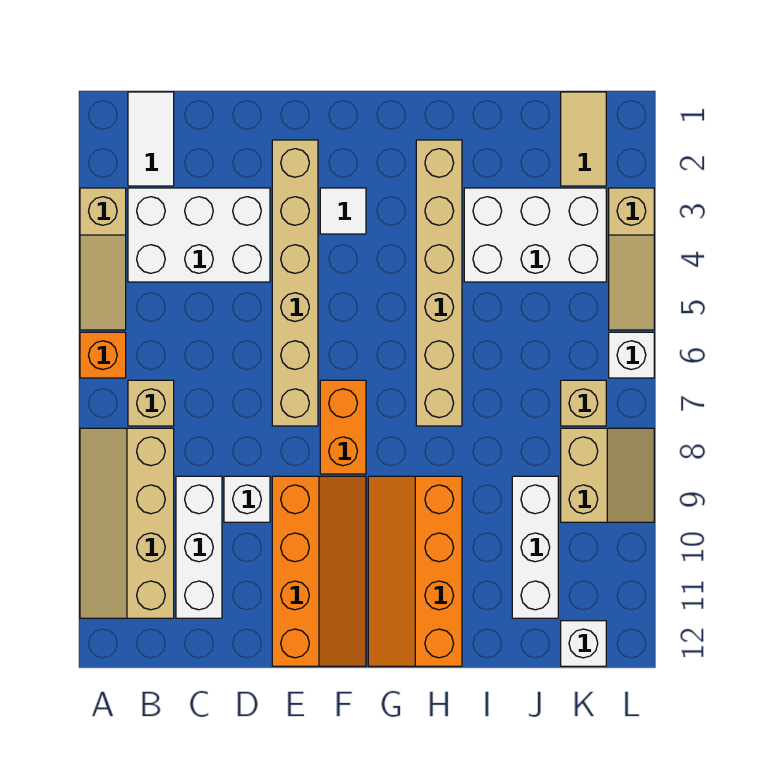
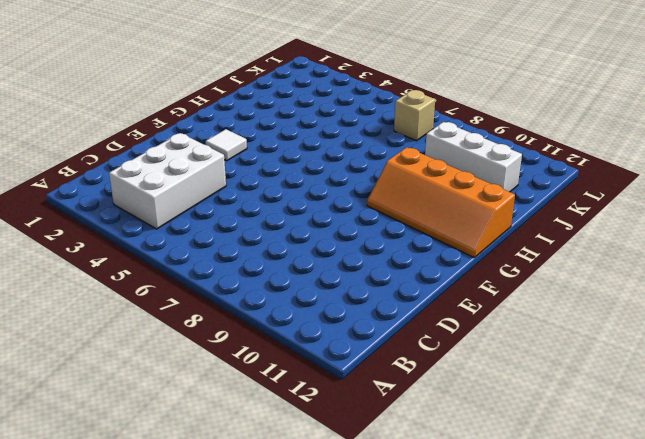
none -> tan slope A3:A5 level 1 top 3
none -> orange brick A6 level 1
none -> tan slope A8:B11 level 1 top B

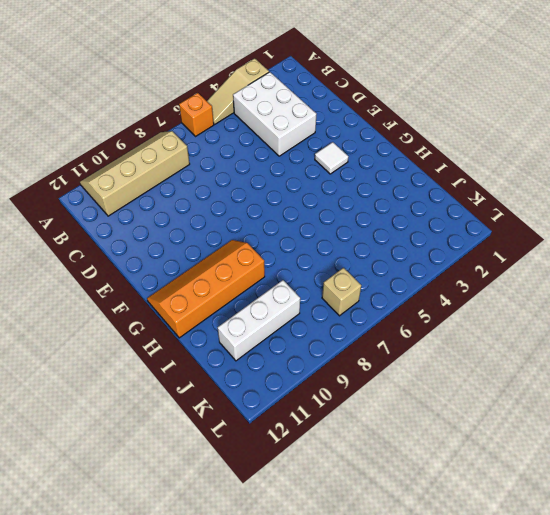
none -> white tile B1:B2 level 1
none -> tan brick B7 level 1
none -> white brick C9:C11 level 1

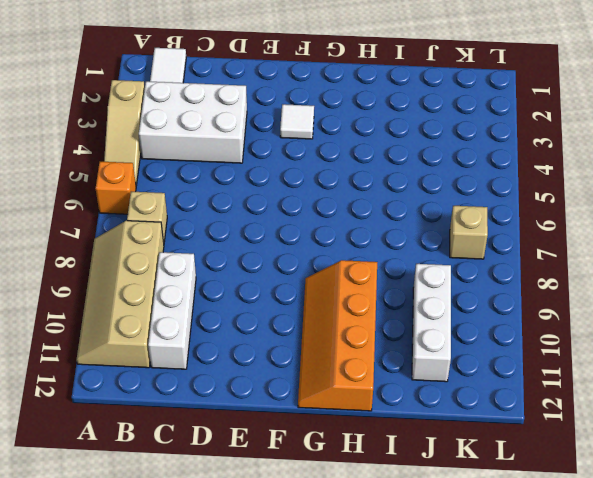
none -> white brick D9 level 1
none -> tan brick E2:E7 level 1
none -> orange slope E9:F12 level 1 top E

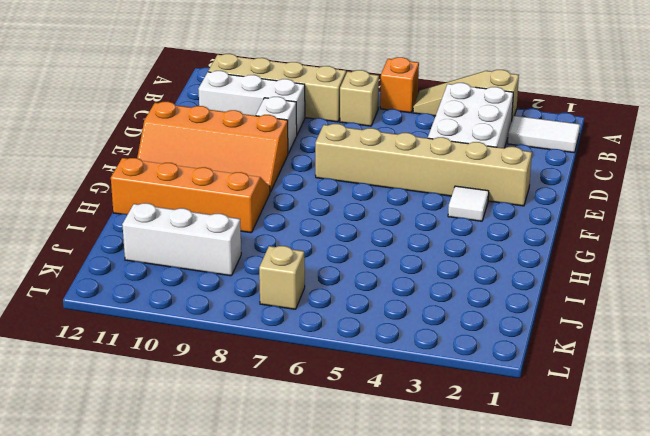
none -> orange brick F7:F8 level 1
none -> tan brick H2:H7 level 1
none -> white brick I3:K4 level 1

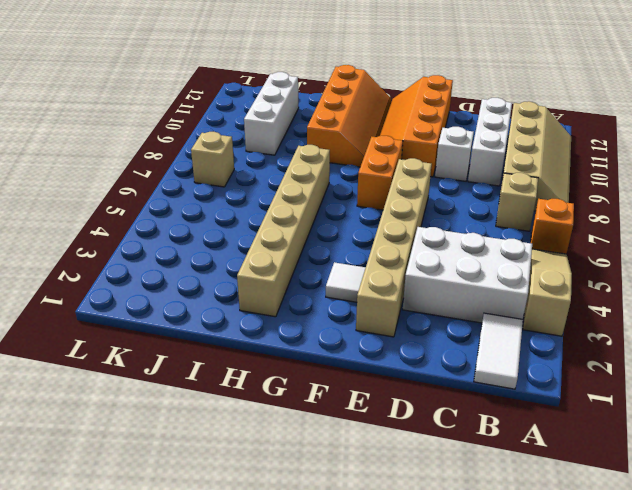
none -> white brick I3:K4 level 1
none -> tan tile K1:K2 level 1
none -> tan slope K8:L9 level 1 top K

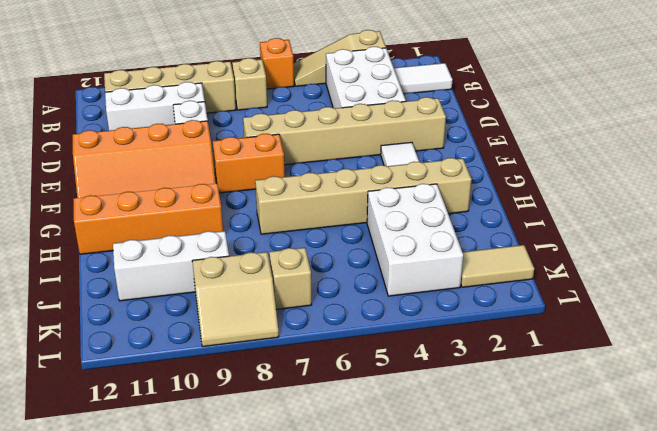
none -> white brick K12 level 1
none -> tan slope L3:L5 level 1 top 3
none -> white brick L6 level 1

